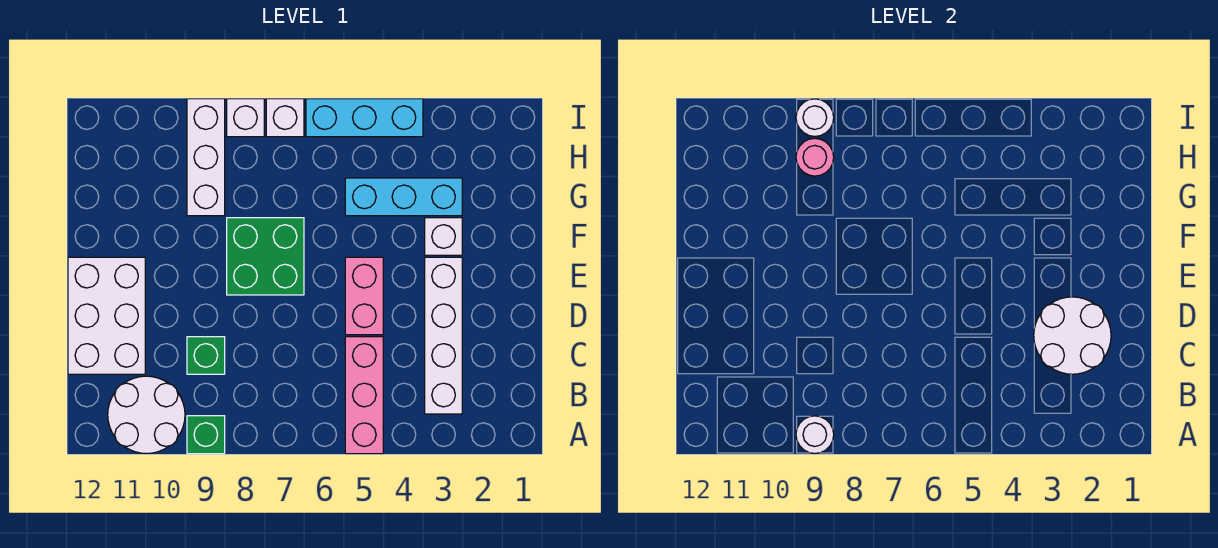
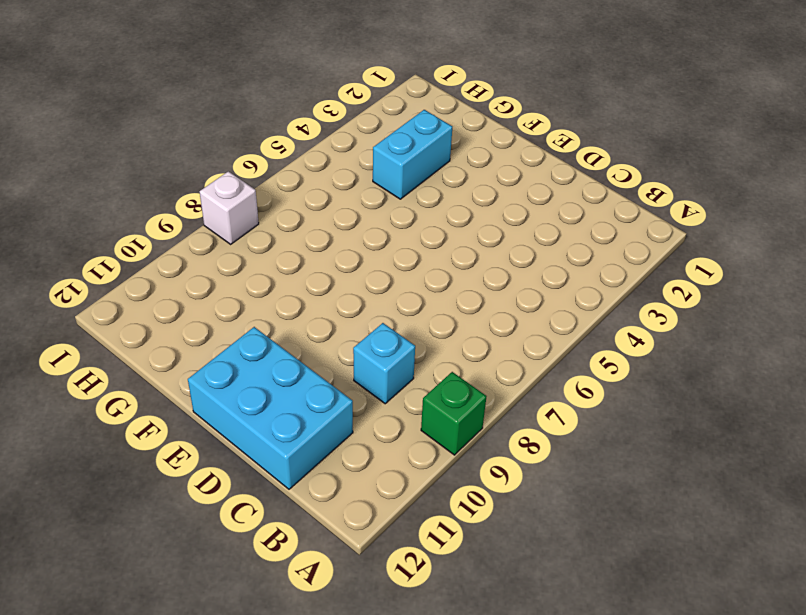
cyan brick C9 level 1 -> green brick C9 level 1
cyan brick C11:E12 level 1 -> white brick C11:E12 level 1
cyan brick G3:G4 level 1 -> cyan brick G3:G5 level 1
none -> pink brick A5:C5 level 1
none -> white round brick A10:B11 level 1
none -> white brick B3:E3 level 1

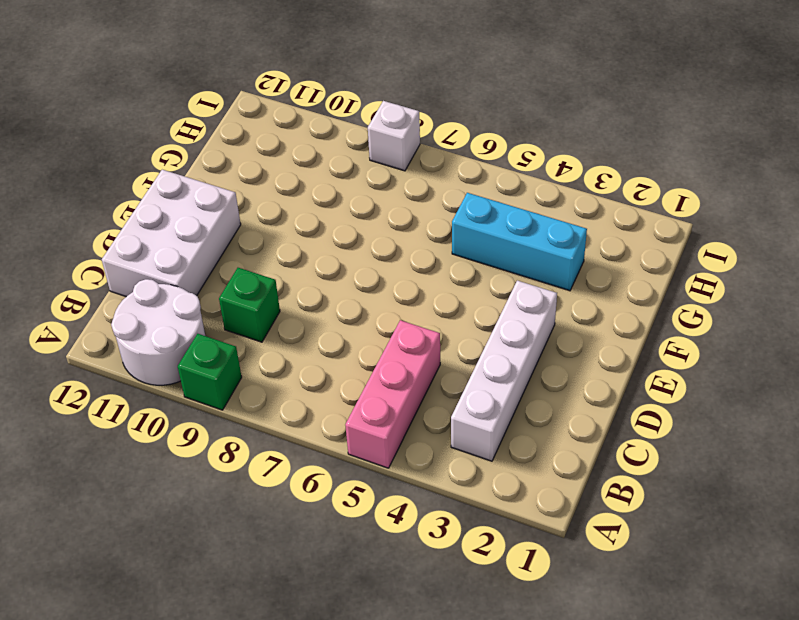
none -> pink brick D5:E5 level 1
none -> green brick E7:F8 level 1
none -> white brick F3 level 1

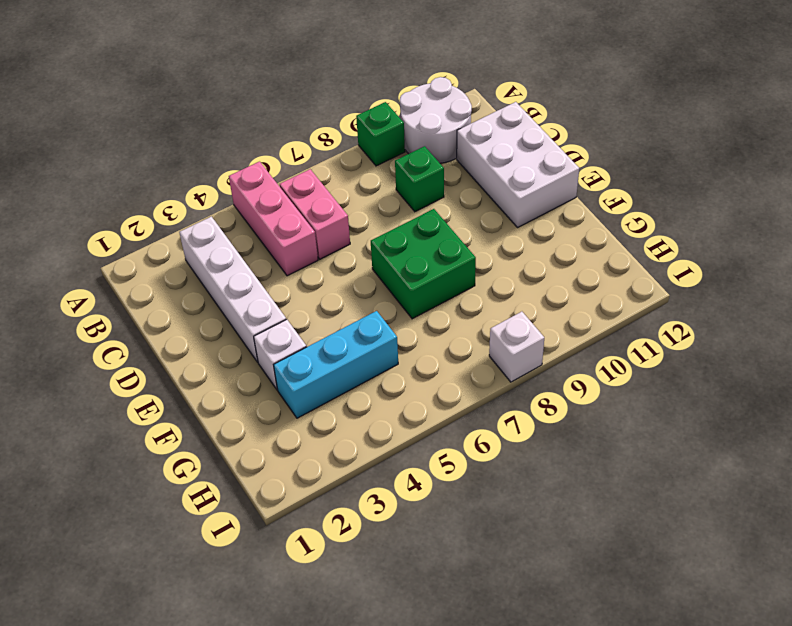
pink brick B6:C6 level 1 -> pink brick D5:E5 level 1
none -> white brick G9:I9 level 1
none -> cyan brick I4:I6 level 1
none -> white brick I7 level 1

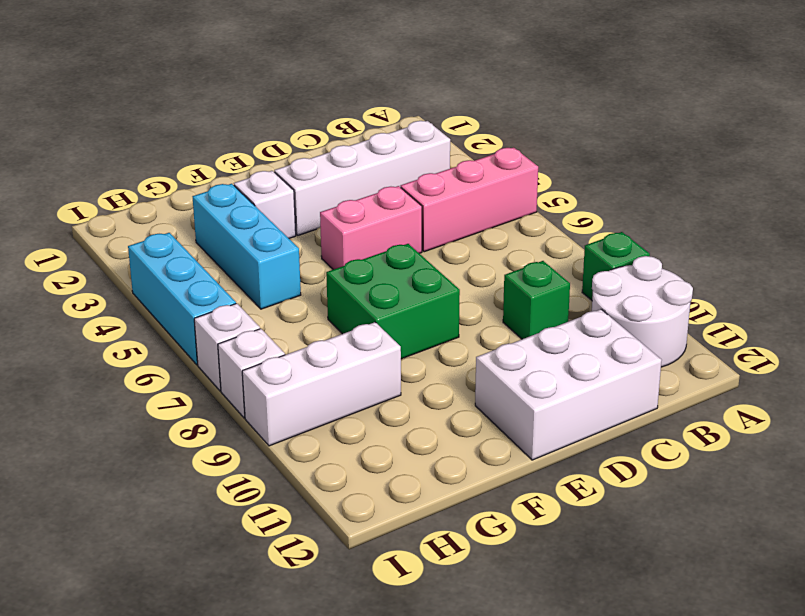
none -> white round brick A9 level 2
none -> white round brick C2:D3 level 2
none -> pink round brick H9 level 2

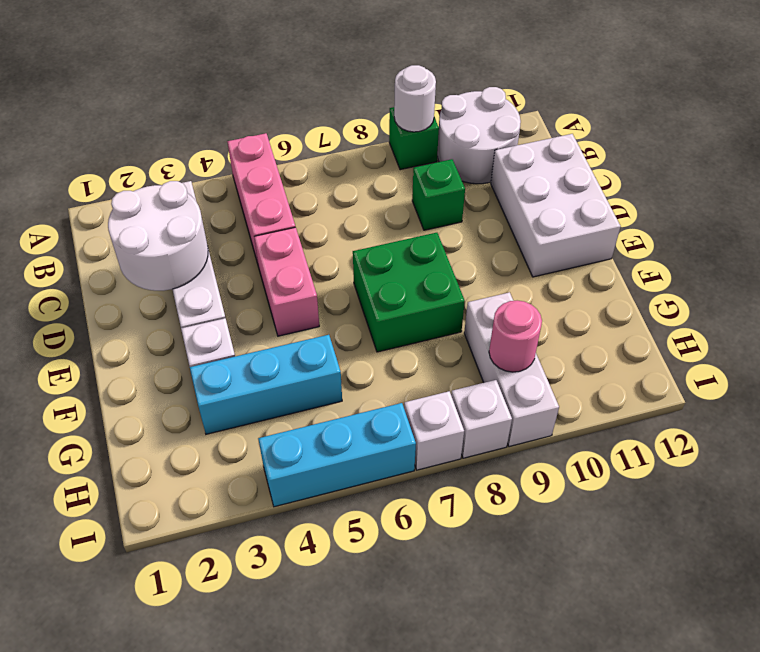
none -> white round brick I9 level 2

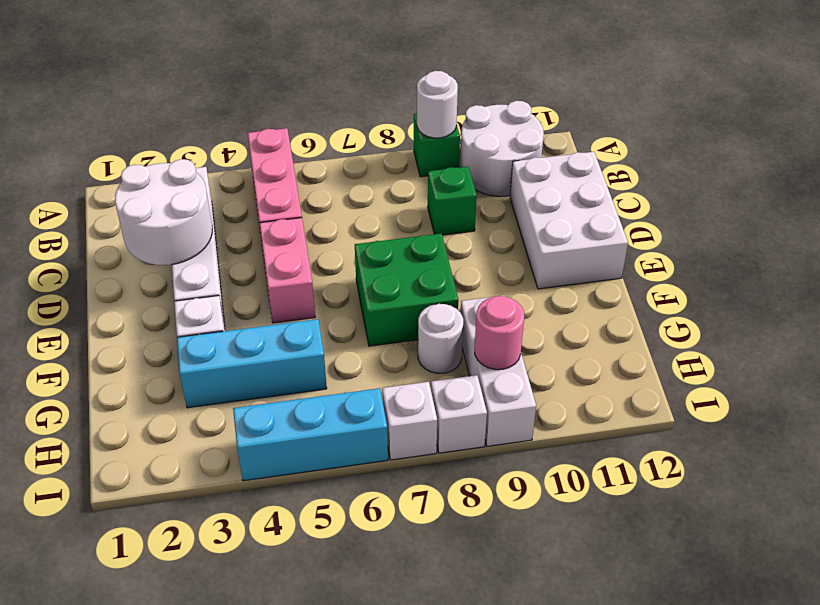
white round brick G8 level 1 -> white round brick I9 level 2

